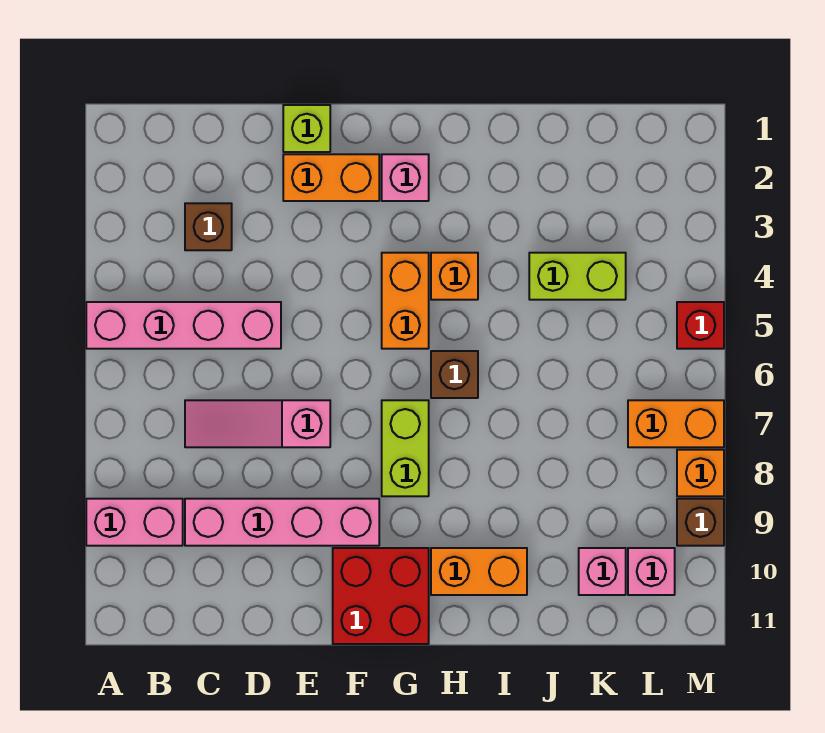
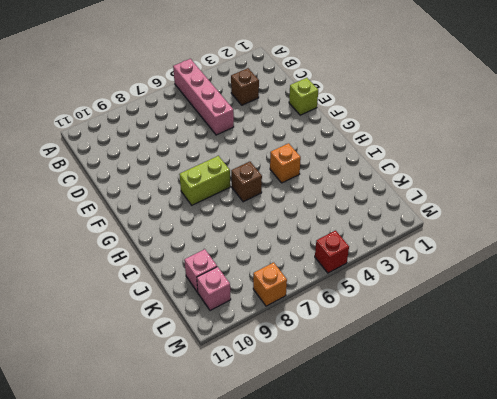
none -> pink brick A9:B9 level 1
none -> pink slope C7:E7 level 1 top E
none -> pink brick C9:F9 level 1

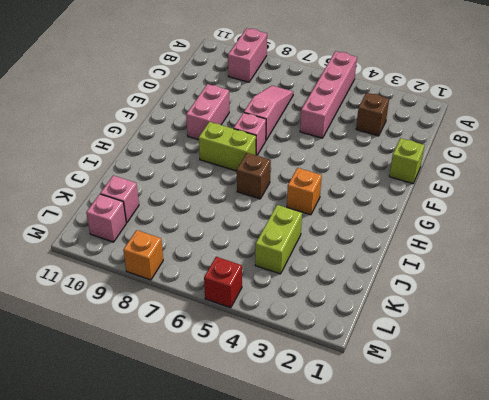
pink brick E9:F9 level 1 -> pink brick C9:F9 level 1
pink brick F7 level 1 -> pink brick G2 level 1
none -> orange brick E2:F2 level 1
none -> red brick F10:G11 level 1
none -> orange brick G4:G5 level 1

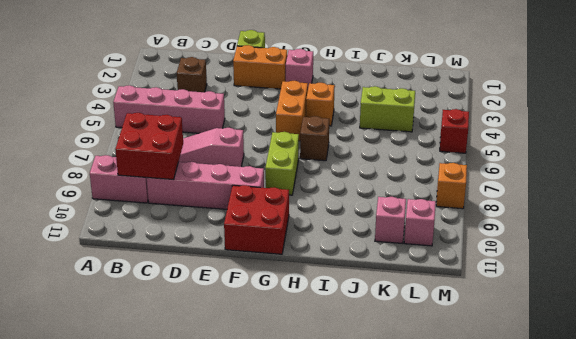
red brick B8:C9 level 2 -> none
none -> orange brick H10:I10 level 1
none -> orange brick L7:M7 level 1
none -> brown brick M9 level 1

